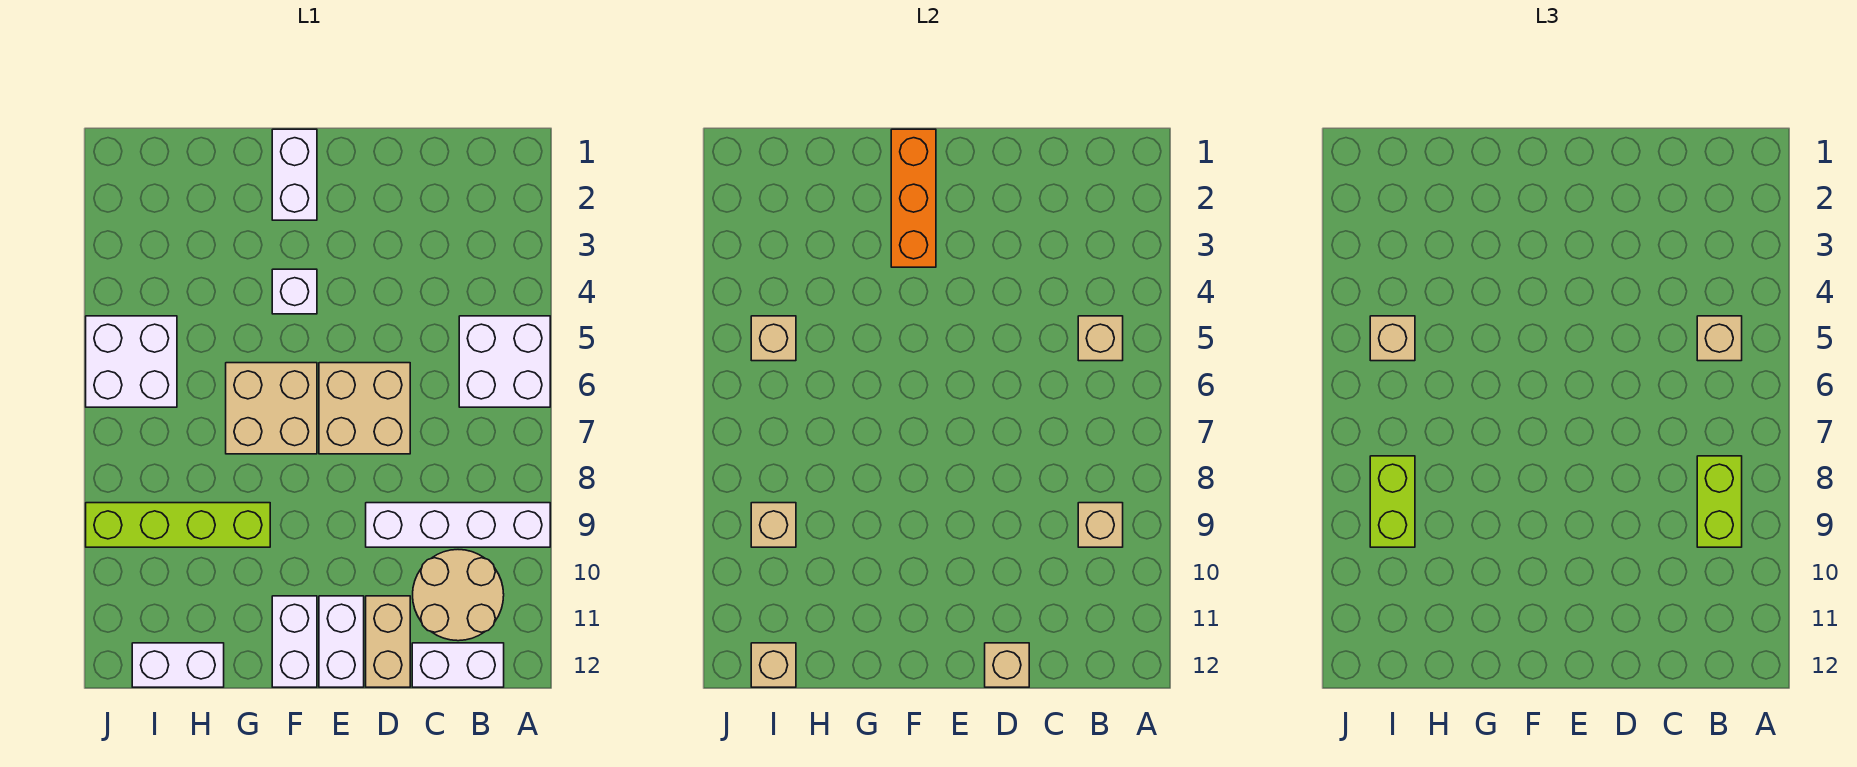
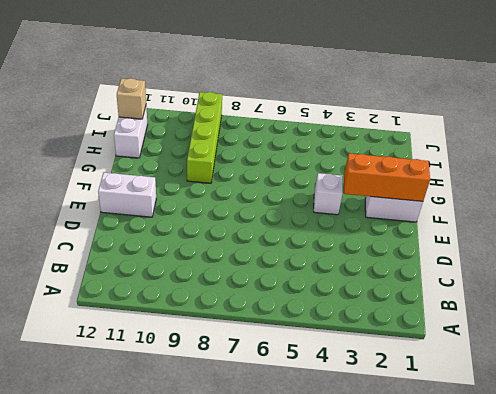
none -> white brick A5:B6 level 1
none -> white brick A9:D9 level 1
none -> tan round brick B10:C11 level 1

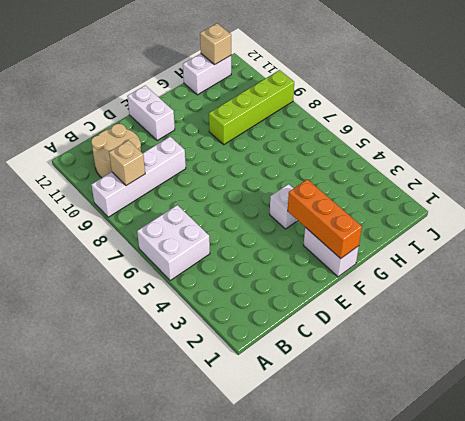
none -> white brick B12:C12 level 1
none -> tan brick D6:E7 level 1
none -> tan brick D11:D12 level 1

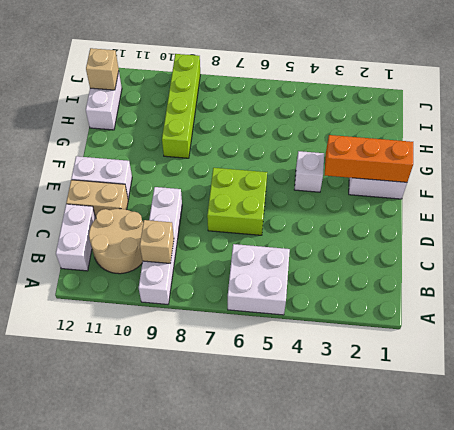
lime brick D6:E7 level 1 -> tan brick D6:E7 level 1
none -> tan brick F6:G7 level 1
none -> white brick F11:F12 level 1
none -> white brick I5:J6 level 1

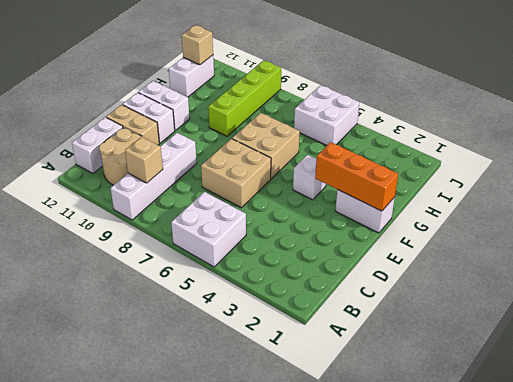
none -> tan brick B5 level 2
none -> tan brick D12 level 2
none -> tan brick I5 level 2

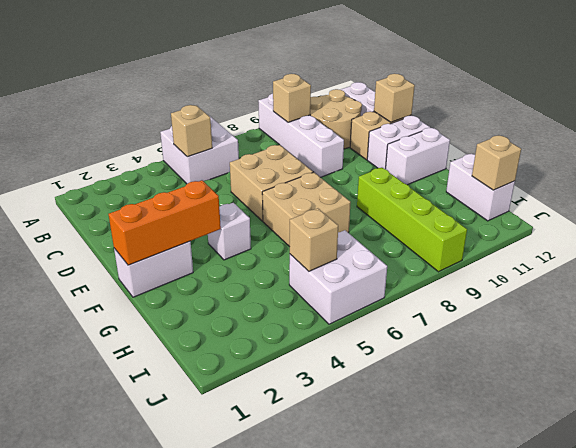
none -> tan brick I9 level 2
none -> tan brick B5 level 3
none -> lime brick B8:B9 level 3

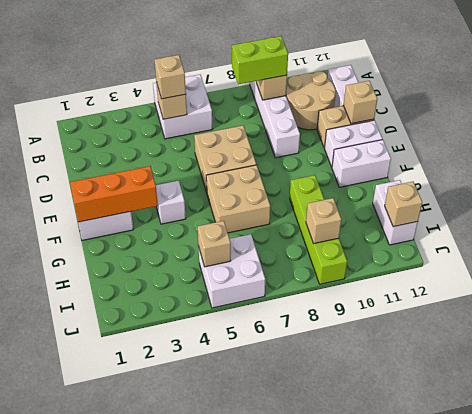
none -> tan brick I5 level 3
none -> lime brick I8:I9 level 3

